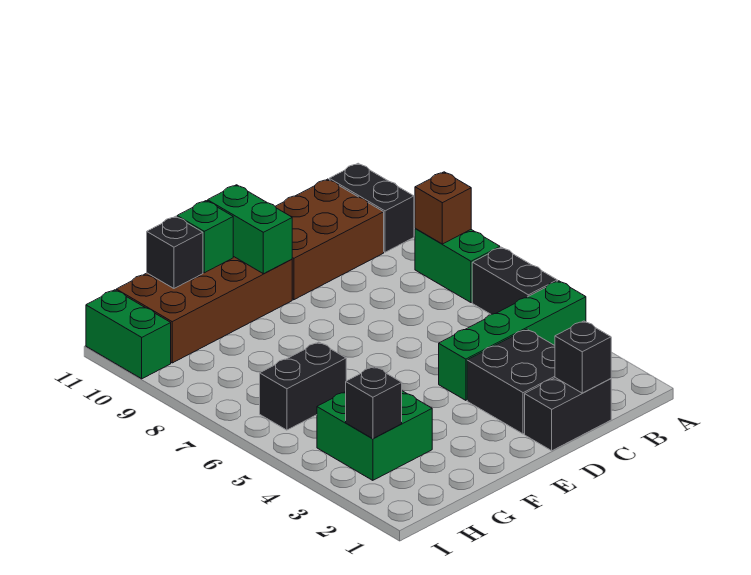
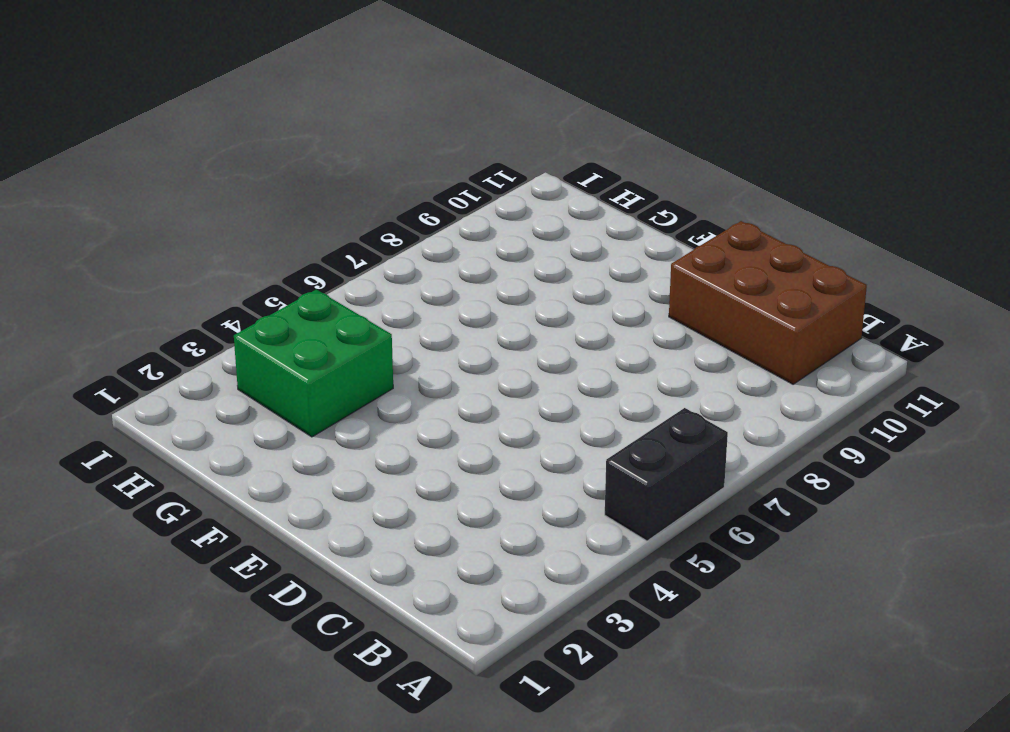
none -> green brick A4:D4 level 1
none -> green brick A7:A8 level 1
none -> black brick A10:A11 level 1

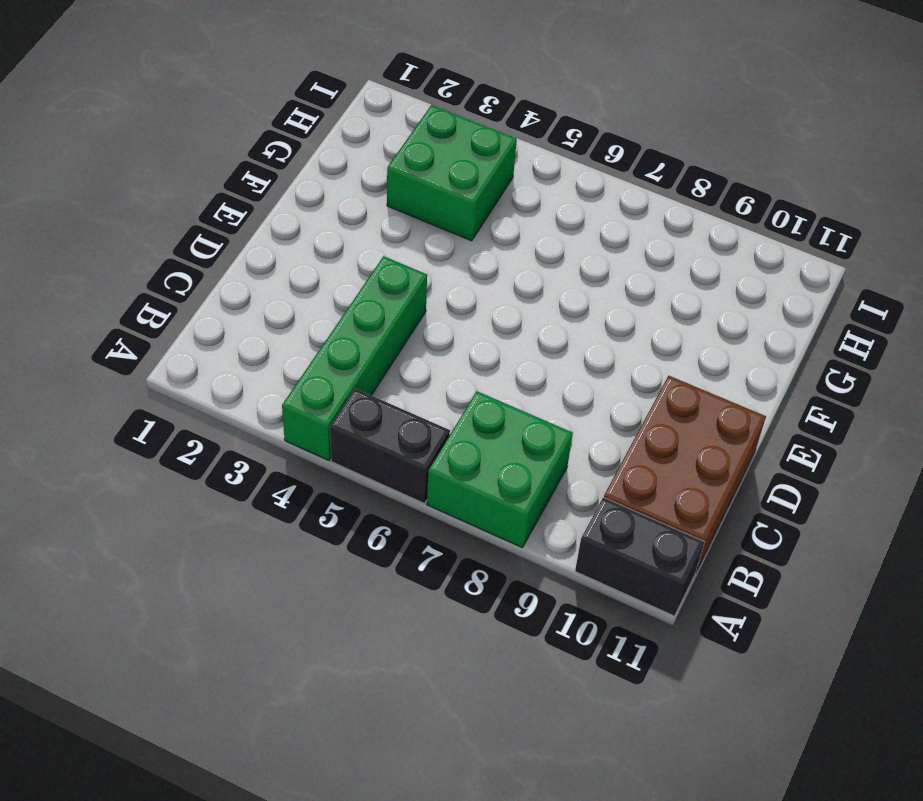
green brick A7:B8 level 1 -> green brick A7:A8 level 1
none -> black brick C1:D1 level 1
none -> black brick C2:D3 level 1
none -> brown brick E10:H11 level 1

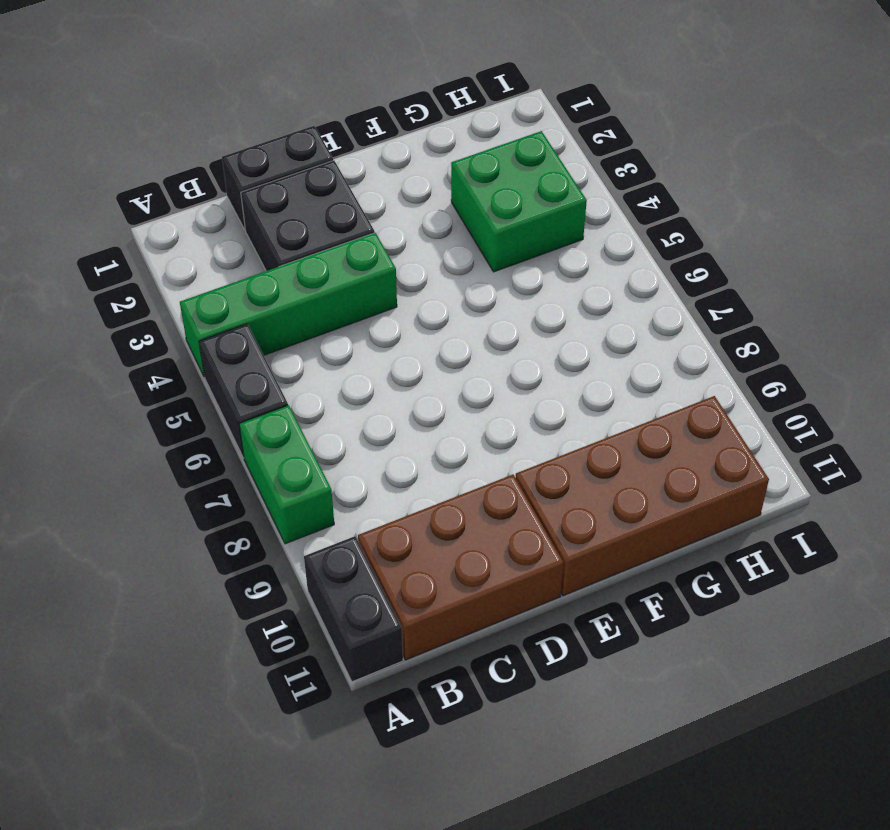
none -> black brick G6:H6 level 1
none -> green brick I10:I11 level 1
none -> brown brick A8 level 2

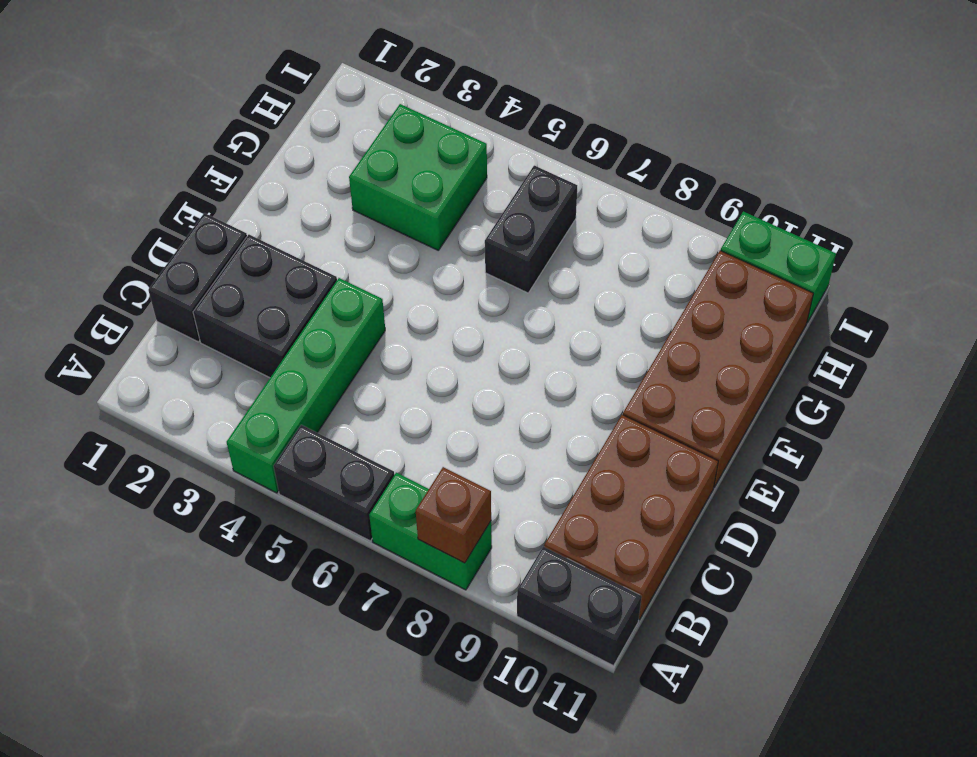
none -> black brick C1 level 2
none -> green brick E10:E11 level 2
none -> green brick F11 level 2

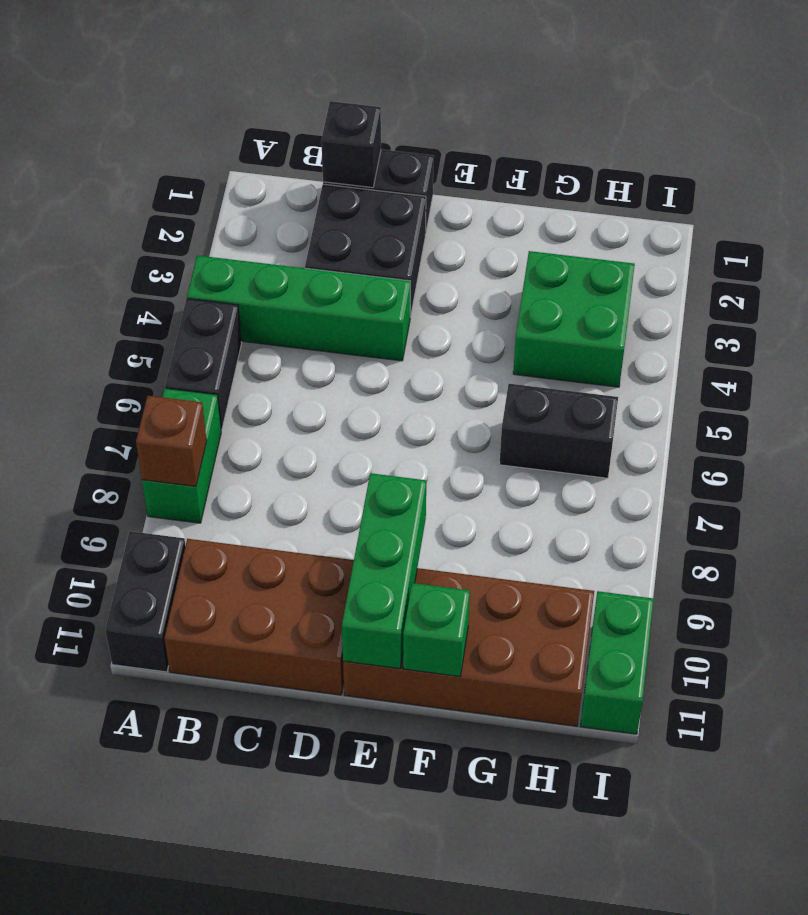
green brick E9:E11 level 2 -> green brick E10:E11 level 2
none -> black brick G11 level 2
none -> black brick H3 level 2

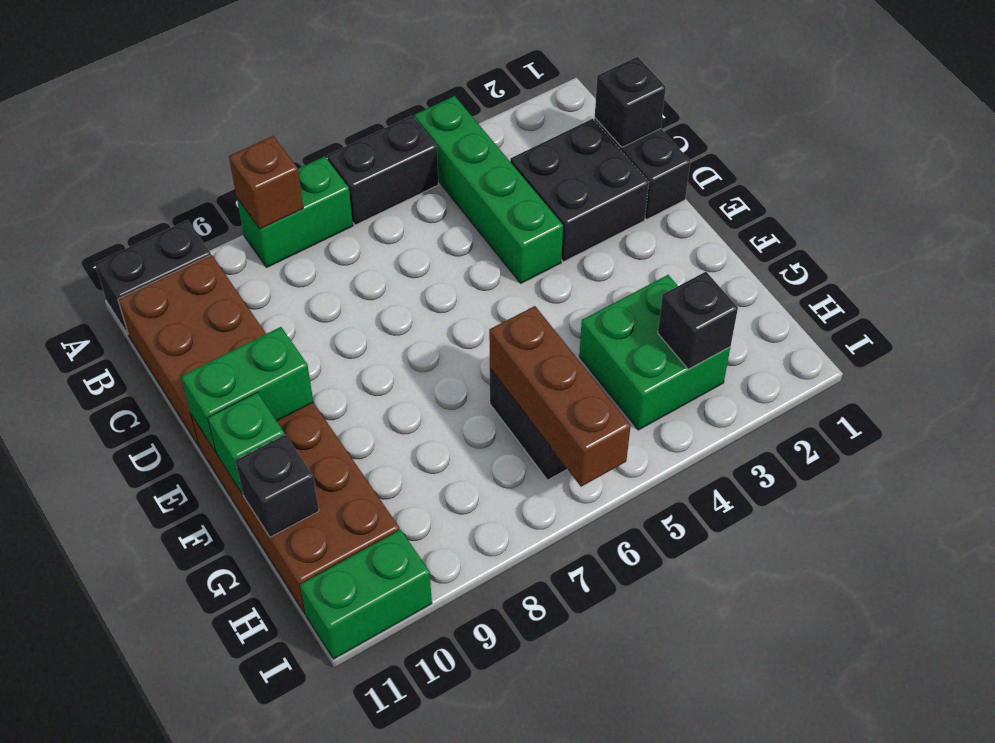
brown brick G6:I6 level 2 -> none

